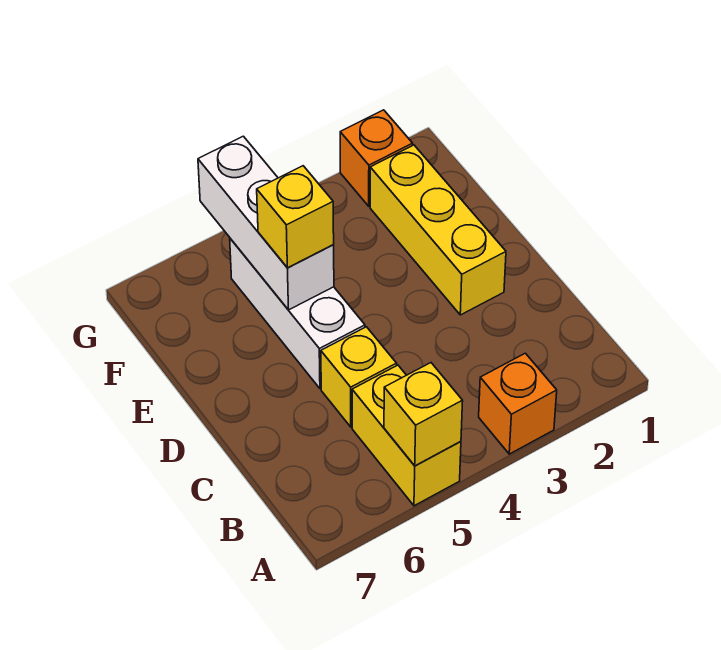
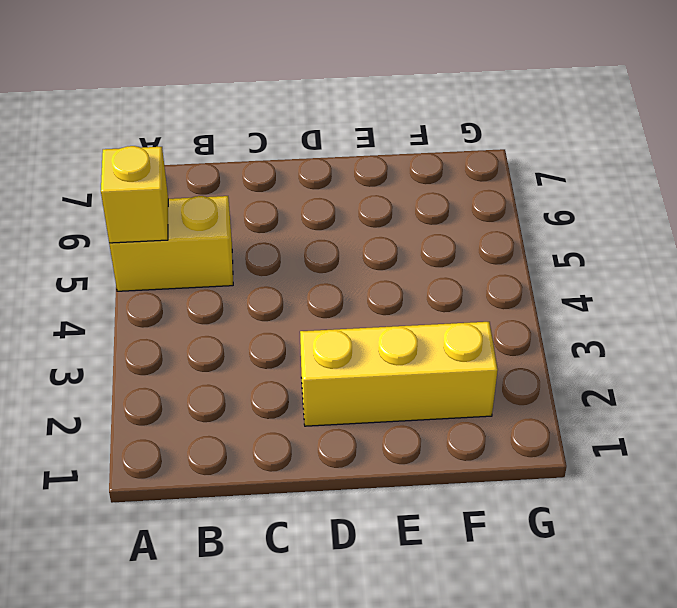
none -> orange brick A3 level 1
none -> yellow brick C5 level 1

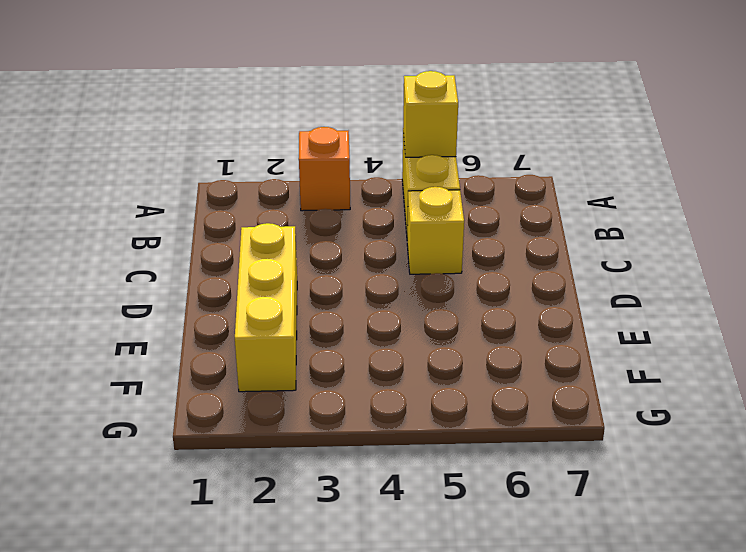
none -> white brick D5:F5 level 1
none -> orange brick G2 level 1

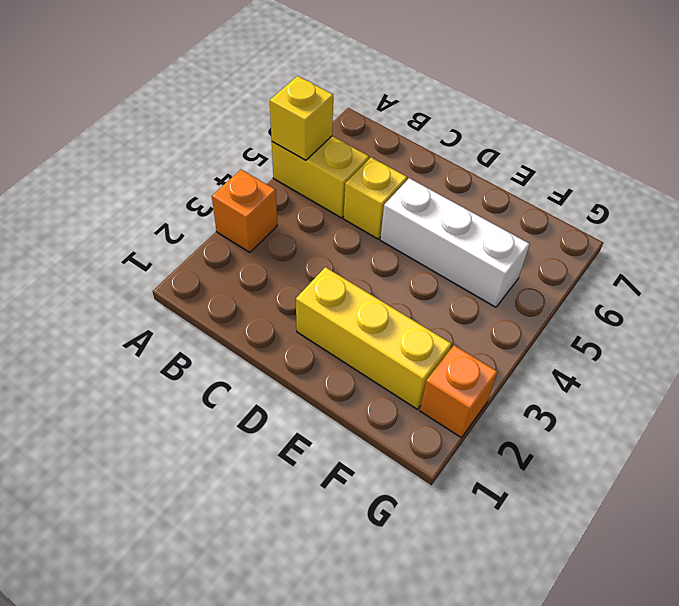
none -> white brick E5:G5 level 2
none -> yellow brick E5 level 3

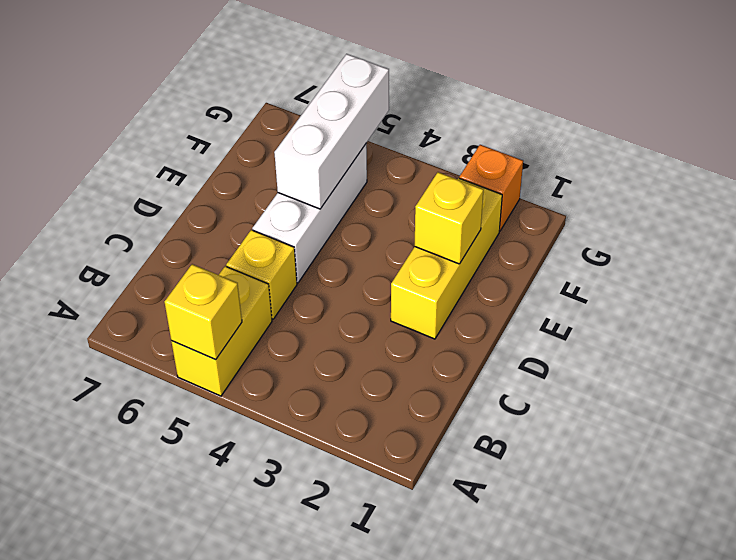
yellow brick E2 level 2 -> yellow brick E5 level 3
none -> orange brick A3 level 1

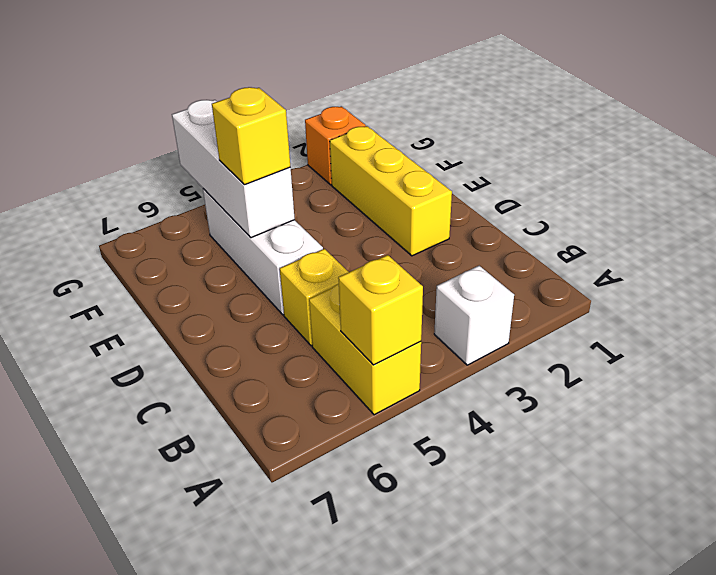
white brick A3 level 1 -> orange brick A3 level 1

